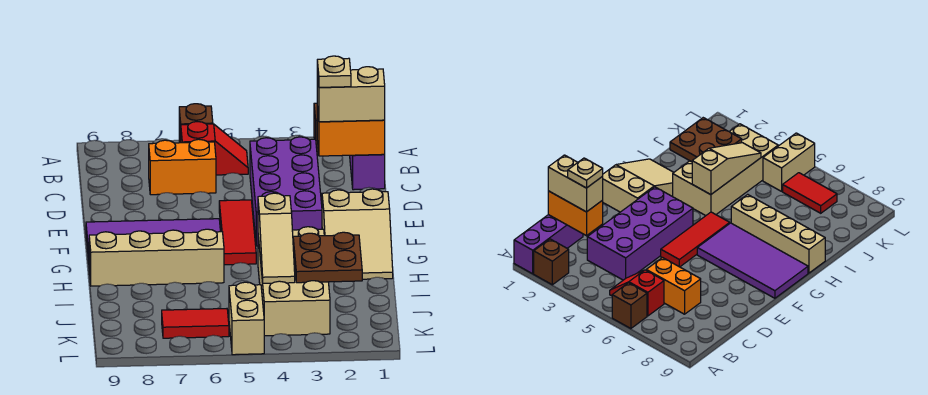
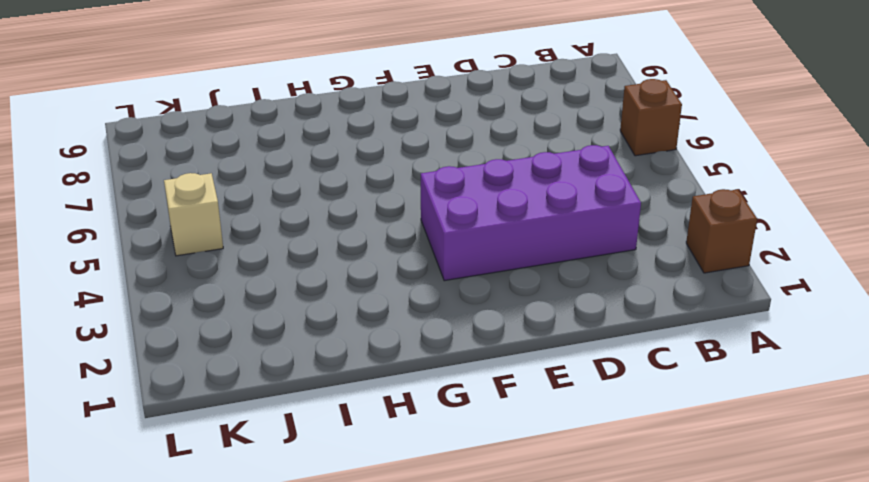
tan brick K5 level 1 -> tan brick K5:L5 level 1
none -> purple brick A1:C1 level 1
none -> red slope B5:B6 level 1 top 6
none -> orange brick C6:C7 level 1

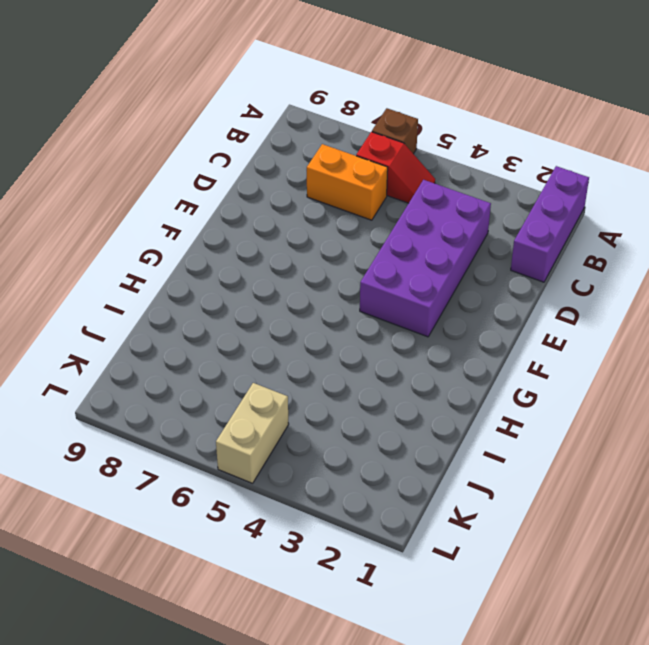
none -> brown brick A2 level 1
none -> red tile E5:G5 level 1
none -> tan slope F1:H2 level 1 top F

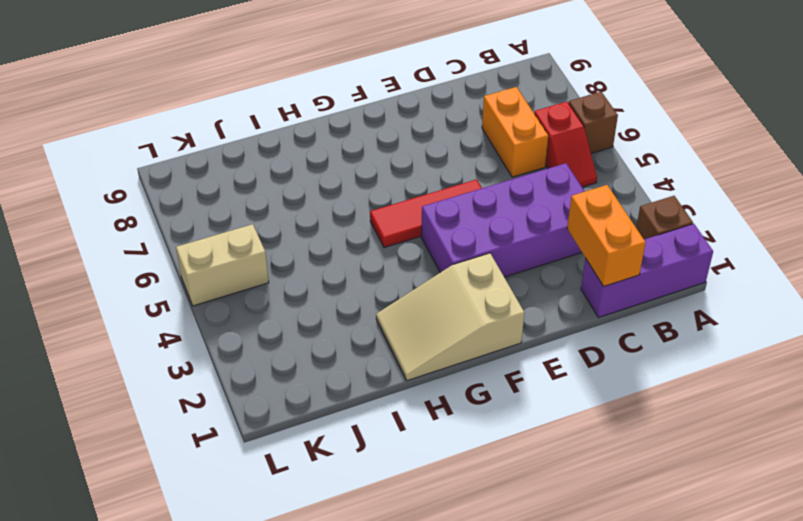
none -> purple tile F6:G9 level 1
none -> tan brick H3:K4 level 1
none -> tan brick H6:H9 level 1

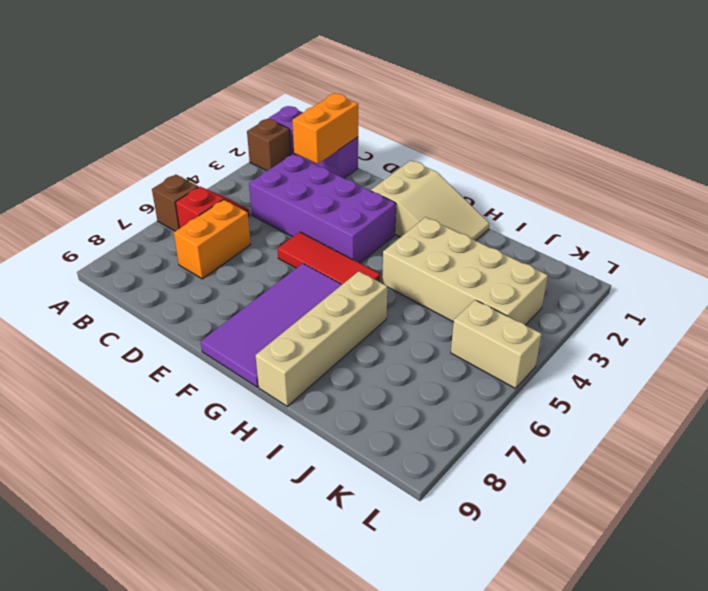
none -> red tile K6:K7 level 1
none -> tan slope H4:J4 level 2 top H
none -> brown plate I2:J3 level 2

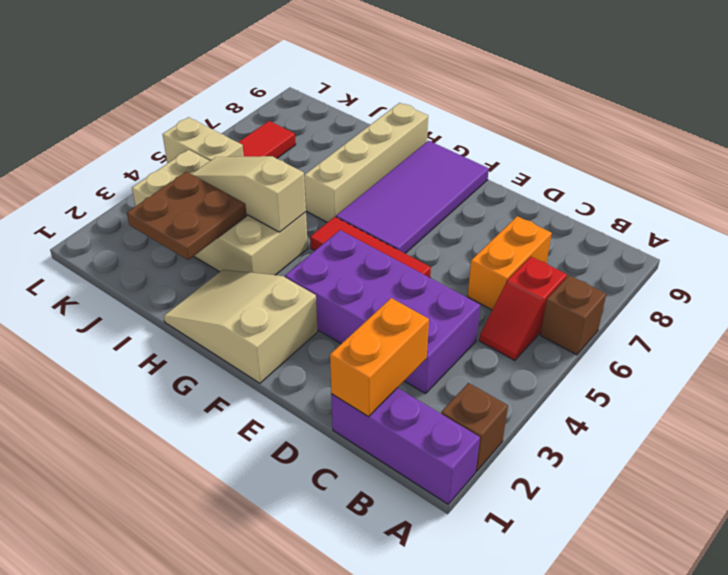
none -> tan brick C1:C2 level 3
none -> tan plate C2 level 4

